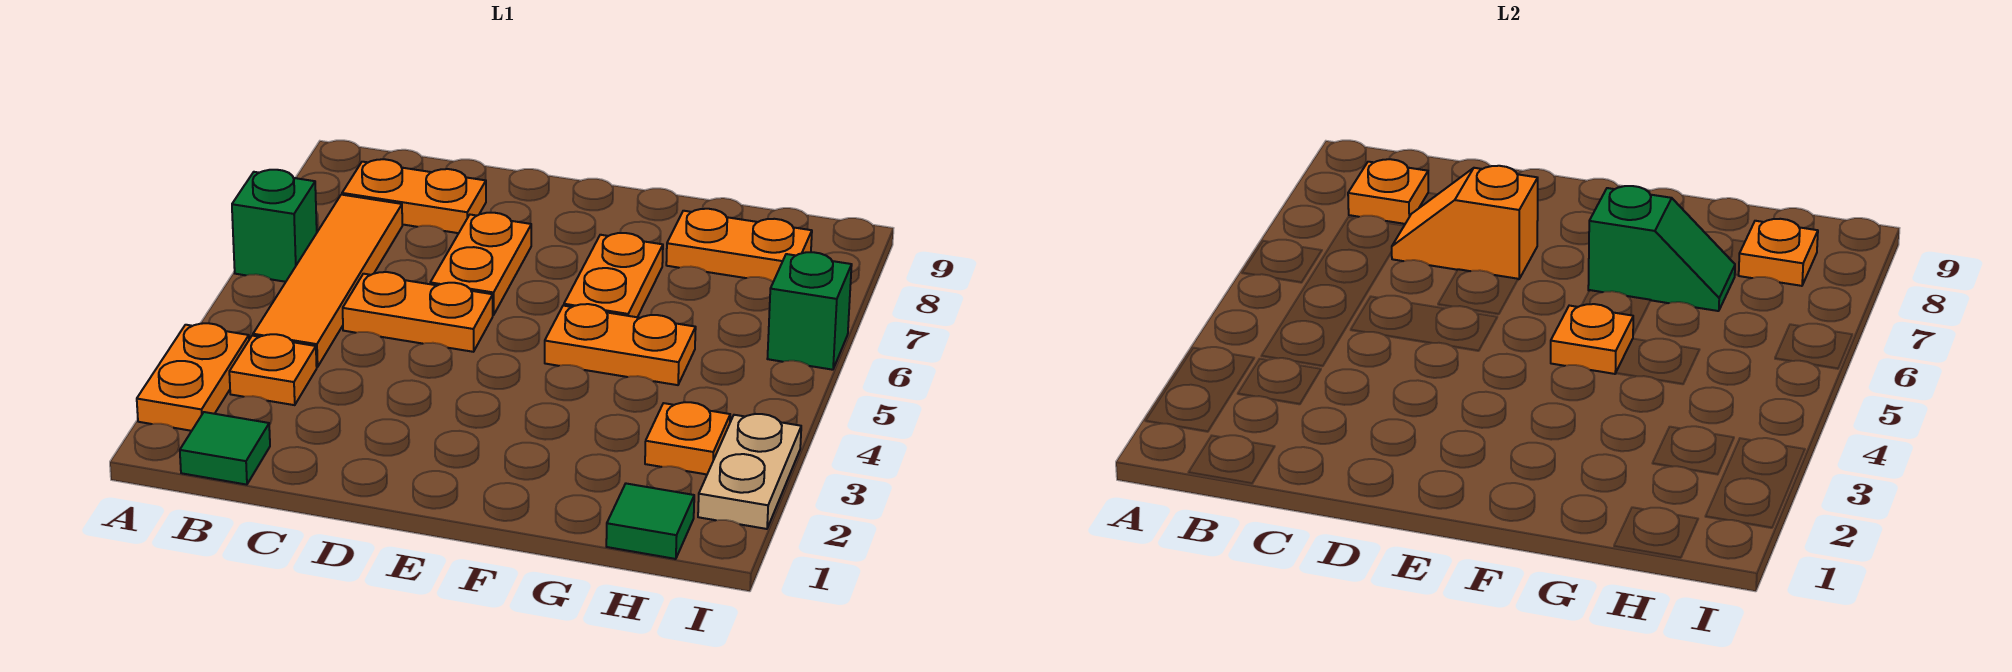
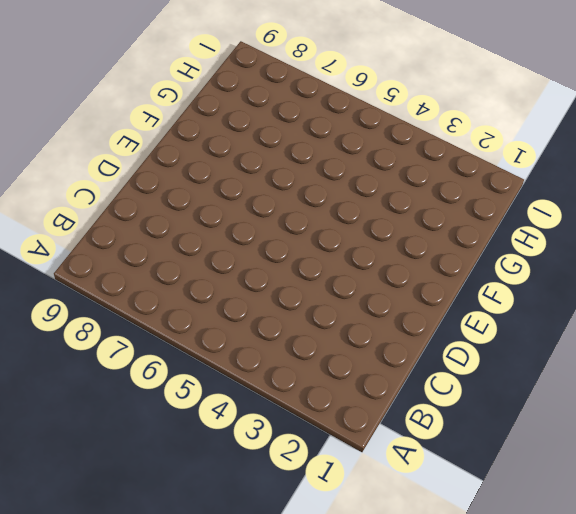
none -> orange plate A2:A3 level 1
none -> green brick A6 level 1
none -> green tile B1 level 1

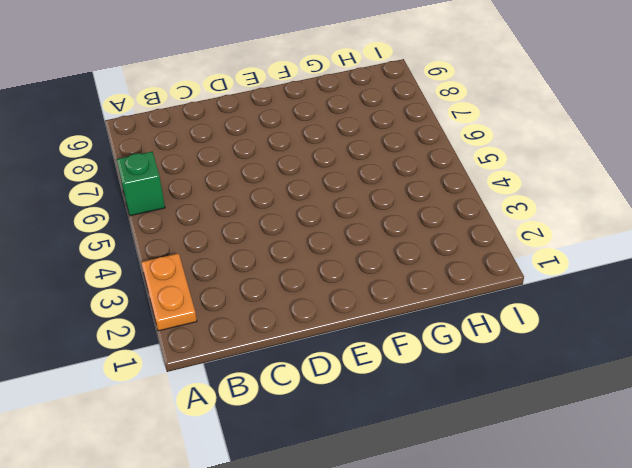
none -> green tile B1 level 1
none -> orange plate B3 level 1
none -> orange tile B4:B7 level 1

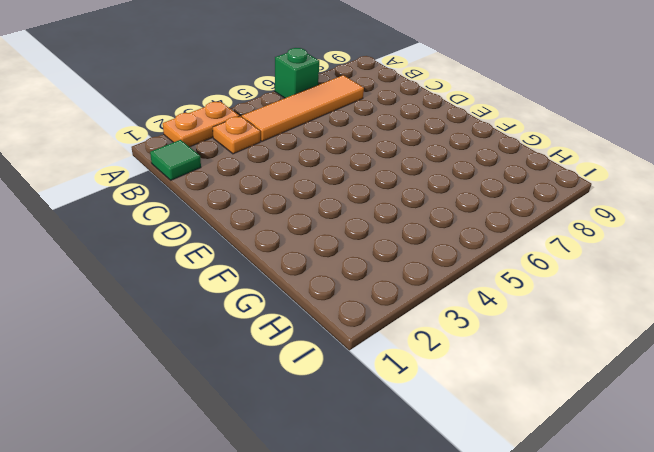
none -> orange plate B8:C8 level 1
none -> orange plate C5:D5 level 1
none -> orange plate D6:D7 level 1

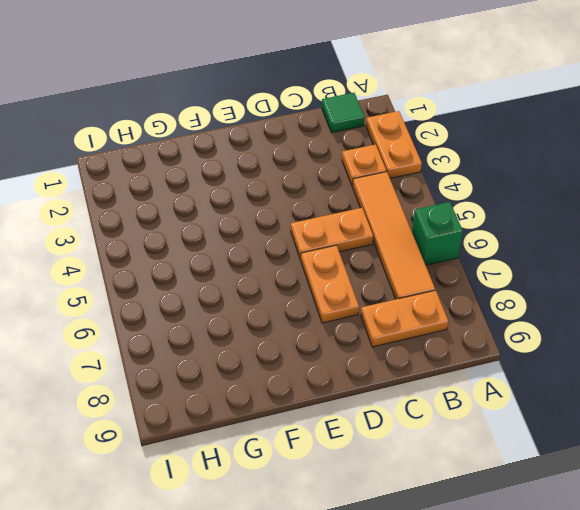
none -> orange plate F5:G5 level 1
none -> orange plate F6:F7 level 1
none -> orange plate G8:H8 level 1

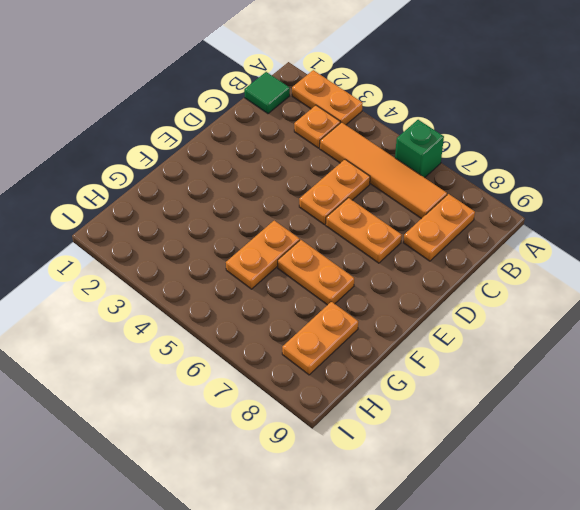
none -> green tile H1 level 1
none -> orange plate H3 level 1
none -> tan plate I2:I3 level 1

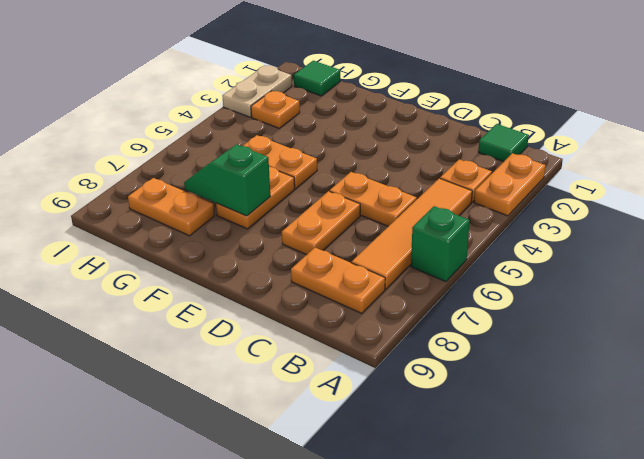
none -> green brick I6 level 1
none -> orange plate B8 level 2
none -> orange slope C7:D7 level 2 top D

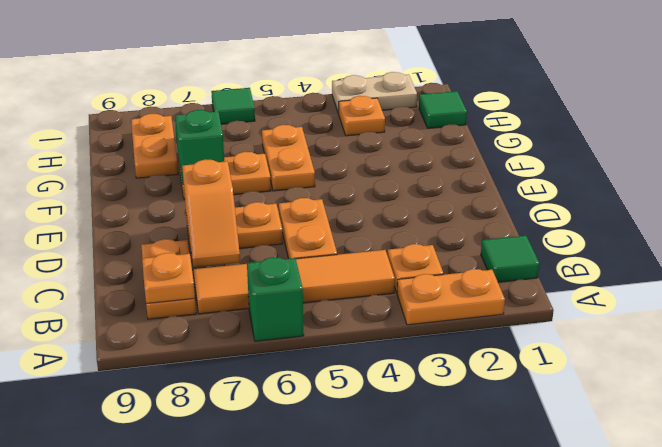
green tile I6 level 1 -> green brick I6 level 1
none -> orange plate F5 level 2
none -> orange plate H8 level 2

